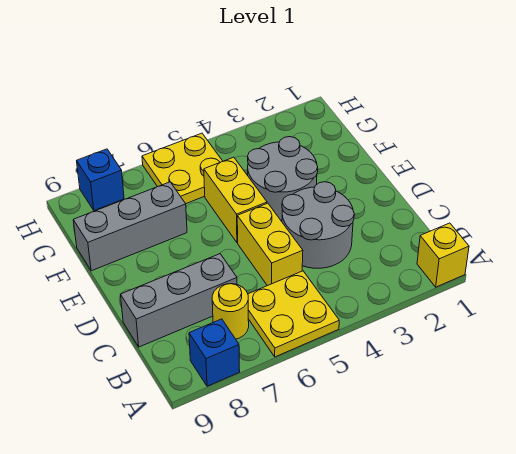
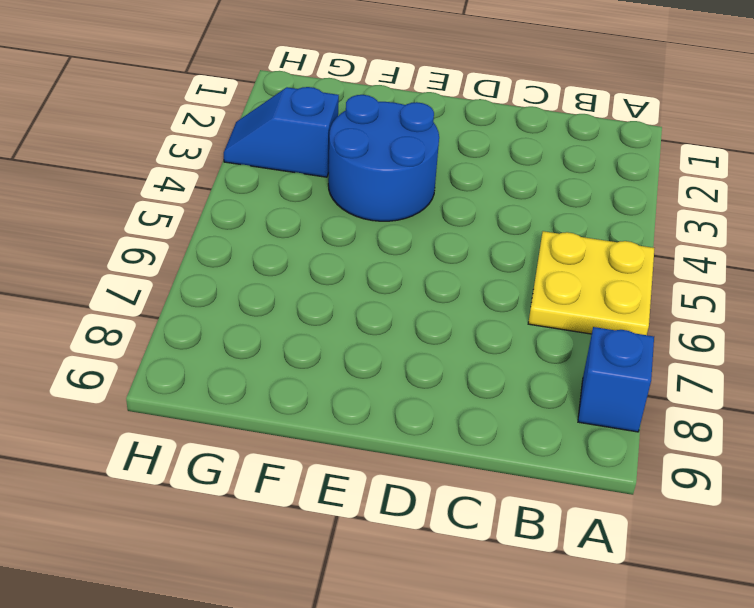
blue round brick E3:F4 level 1 -> grey round brick E3:F4 level 1
blue slope G3:H3 level 1 top G -> none
none -> yellow brick A1 level 1
none -> yellow round brick B7 level 1
none -> grey round brick C3:D4 level 1

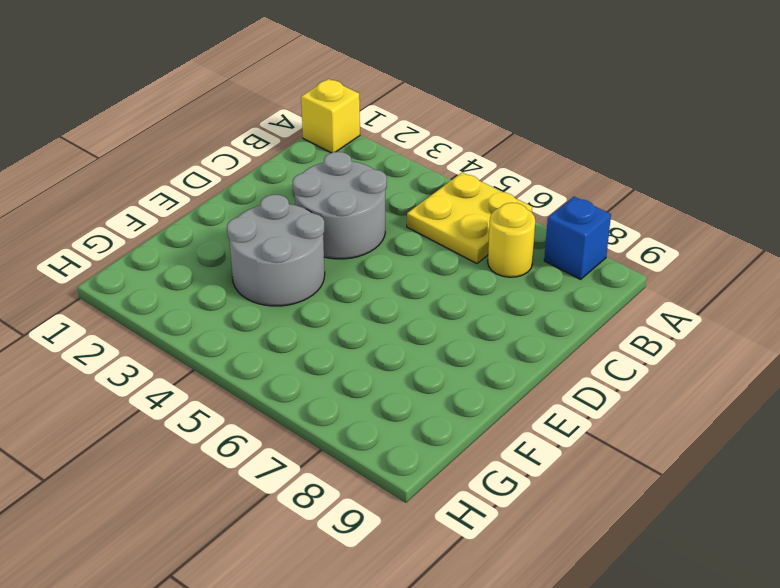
none -> yellow brick C5:D5 level 1
none -> grey brick C7:C9 level 1
none -> yellow brick E5:F5 level 1

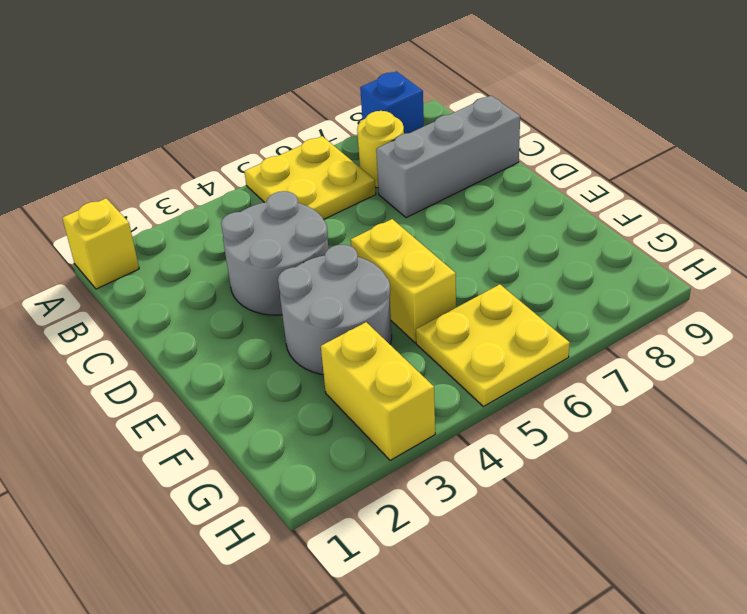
yellow brick G3:H3 level 1 -> yellow brick C5:D5 level 1
none -> grey brick F7:F9 level 1
none -> blue brick H8 level 1

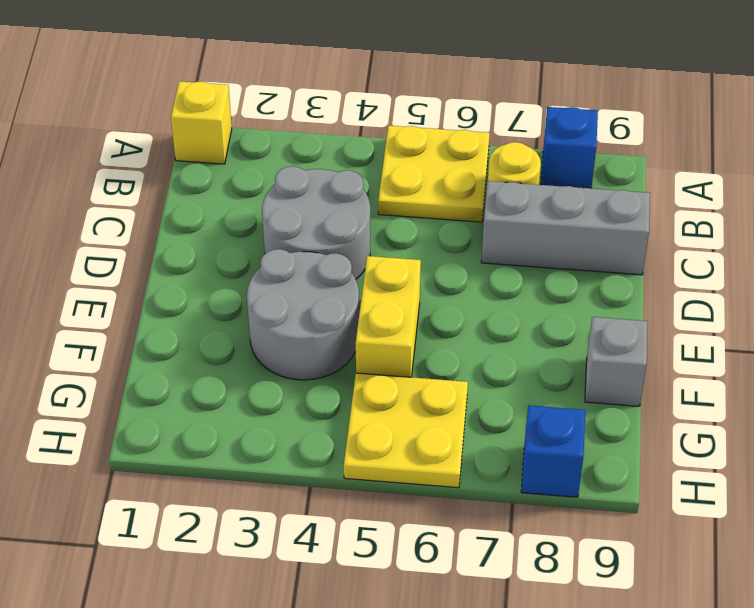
grey brick F9 level 1 -> grey brick F7:F9 level 1
none -> yellow brick C5:D5 level 1

